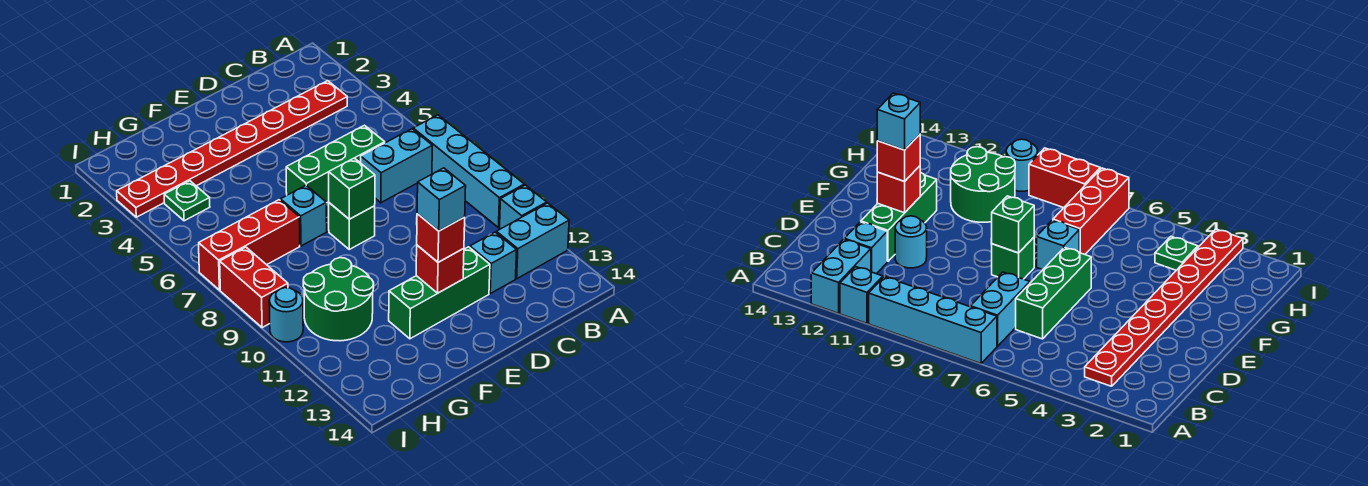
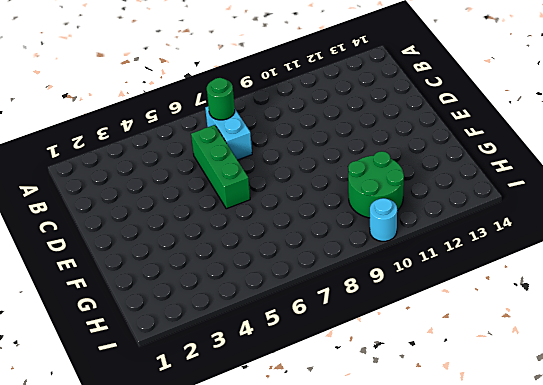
green round brick B7 level 2 -> none
none -> cyan brick A7:A10 level 1
none -> cyan brick A11 level 1
none -> cyan brick A12:B12 level 1

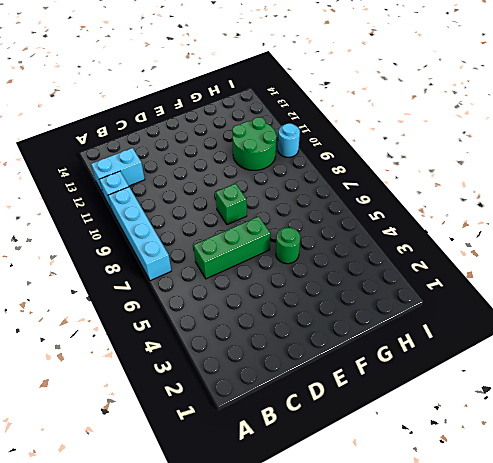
green round brick F5 level 1 -> none
none -> red plate B3:I3 level 1
none -> cyan brick B7:C7 level 1
none -> cyan brick C12 level 1

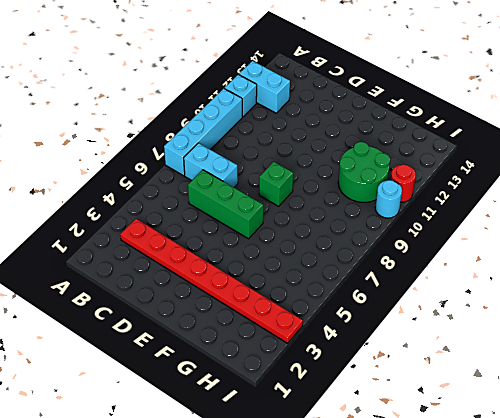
red round brick I11 level 1 -> none
none -> cyan brick C12 level 1
none -> cyan round brick D11 level 1
none -> green brick D12:F12 level 1

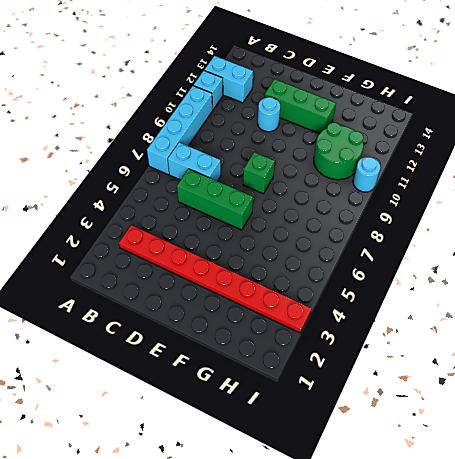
none -> cyan brick C12 level 1
none -> cyan brick F7 level 1
none -> red brick G7:I7 level 1

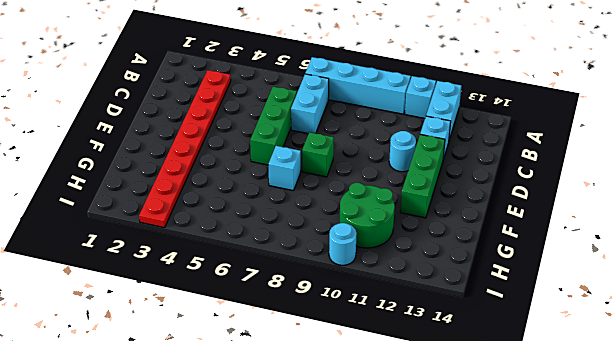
none -> red brick G7:I7 level 1
none -> green plate H4 level 1
none -> red brick I8:I9 level 1

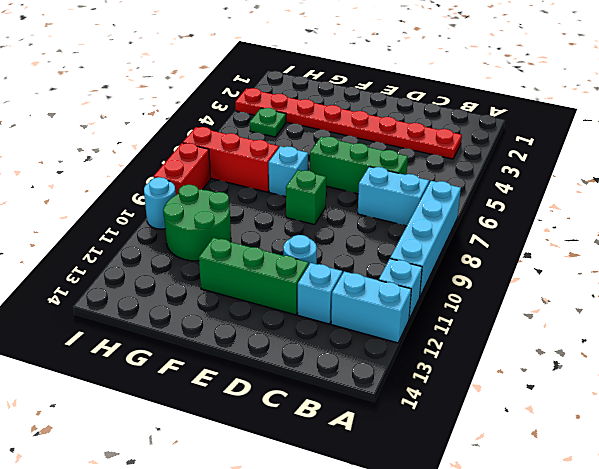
none -> green brick E8 level 2
none -> red brick E12 level 2
none -> red brick E12 level 3

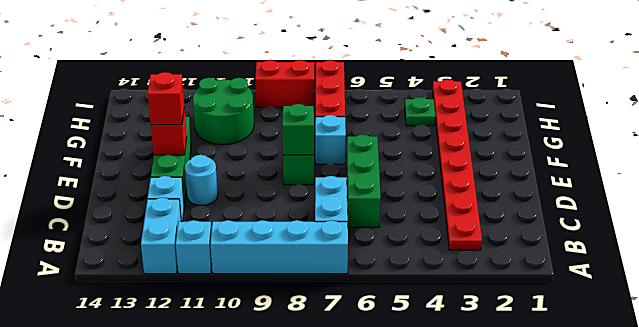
none -> cyan round brick I10 level 1
none -> cyan brick E12 level 4

